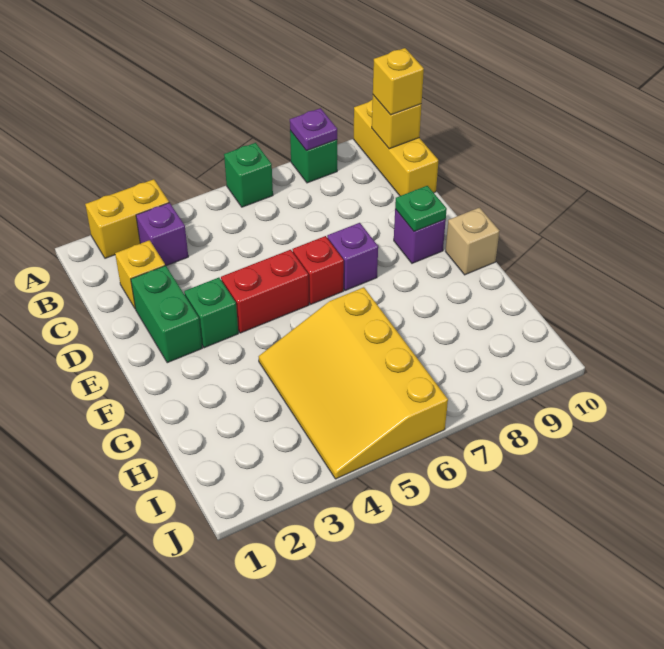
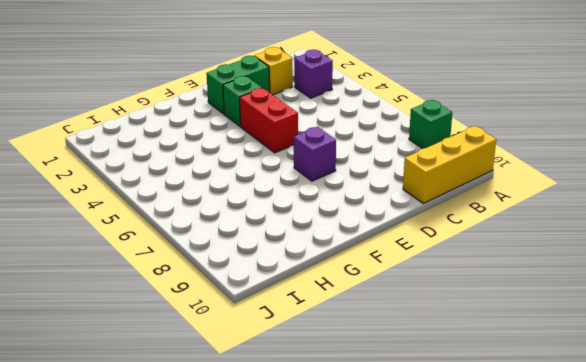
none -> yellow brick A2:A3 level 1
none -> green brick A6 level 1
none -> red brick E6 level 1

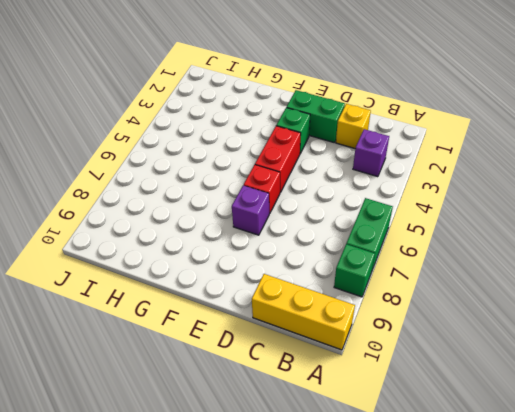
green brick A6:A7 level 1 -> green brick A6 level 1
none -> yellow brick A2:A3 level 1
none -> purple brick E9 level 1
none -> tan brick F10 level 1

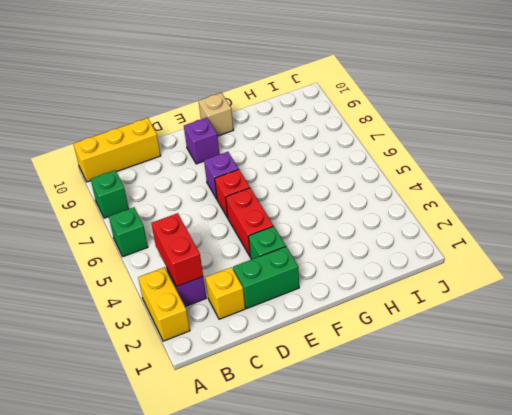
red brick B3:B4 level 2 -> none
none -> yellow slope G4:J6 level 1 top 6
none -> purple plate A8 level 2
none -> yellow brick B10 level 2

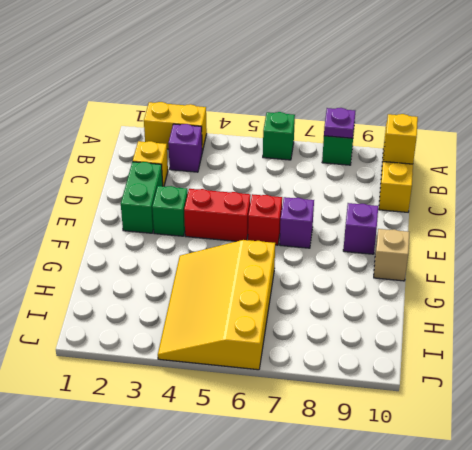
none -> green plate E9 level 2
none -> yellow brick B10 level 3

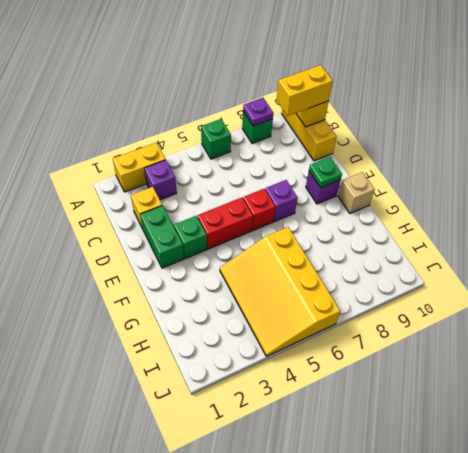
yellow brick B9:B10 level 3 -> yellow brick B10 level 3

